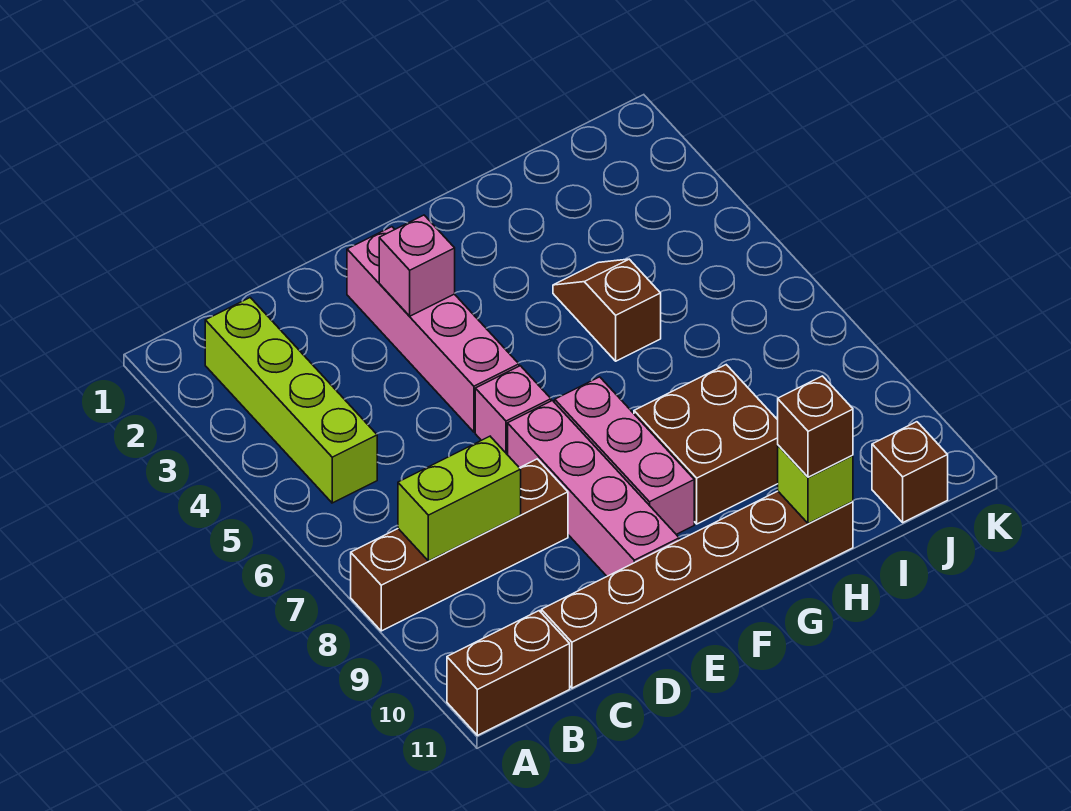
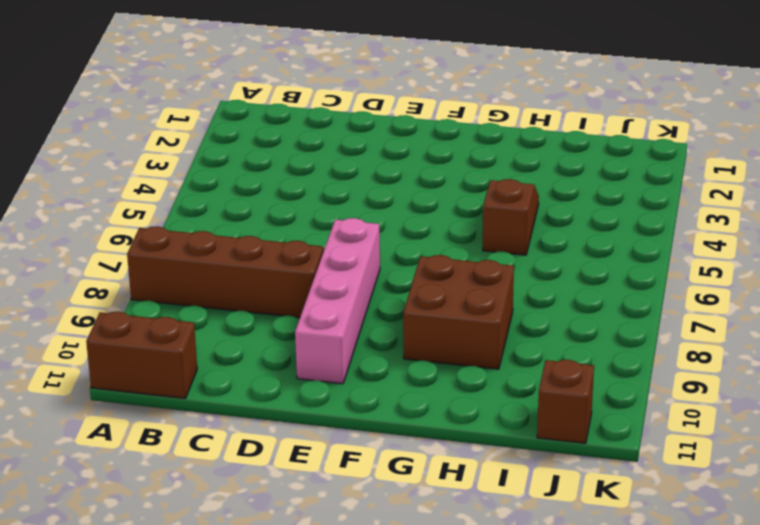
none -> lime brick B2:B5 level 1
none -> brown brick C11:H11 level 1
none -> pink brick E2:E5 level 1

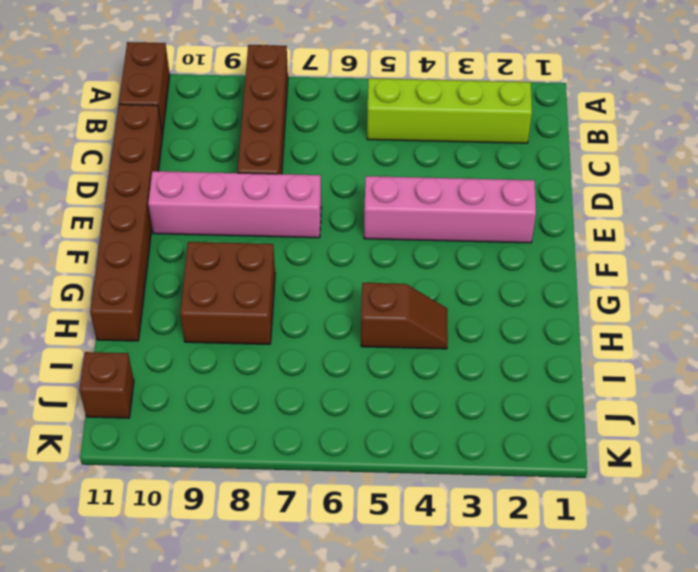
none -> pink brick E6 level 1
none -> pink brick F7:F9 level 1
none -> lime brick B8:C8 level 2

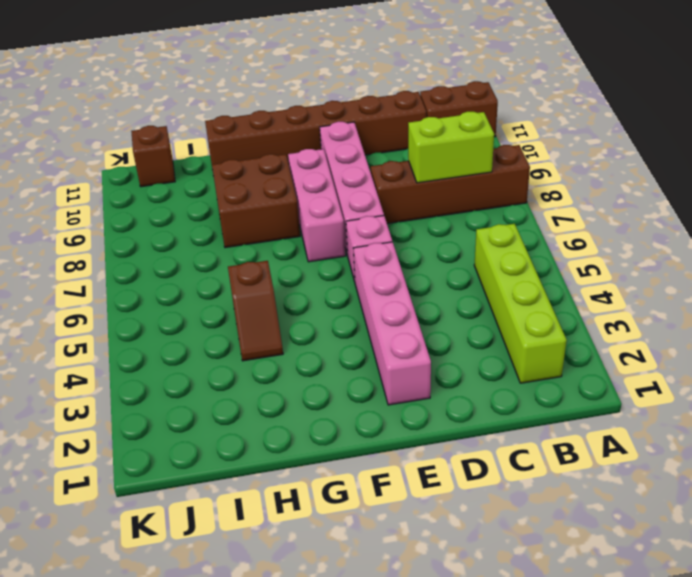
none -> pink brick E3 level 2
none -> lime brick H11 level 2
none -> brown brick H11 level 3

